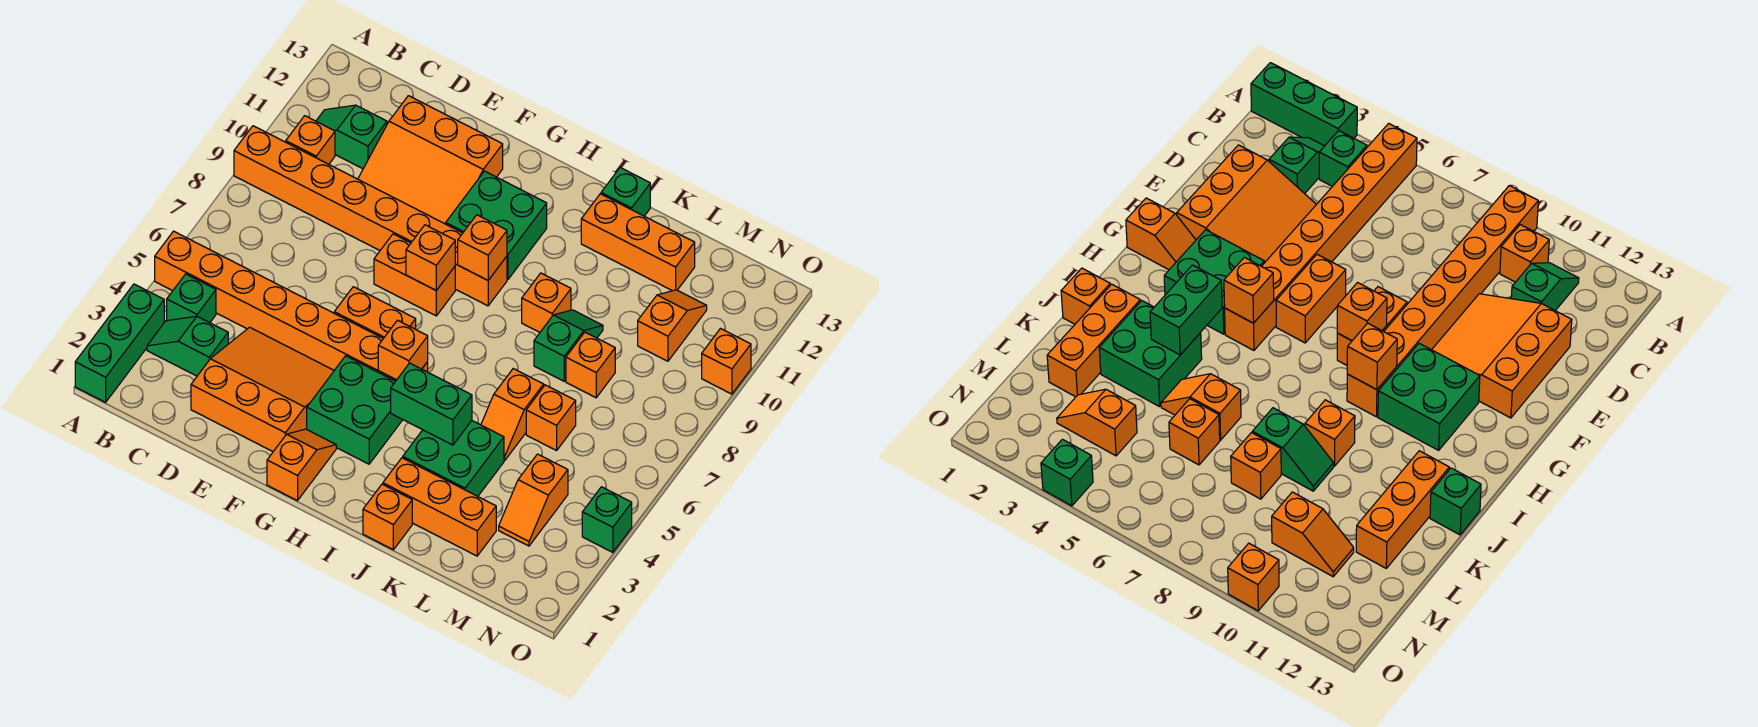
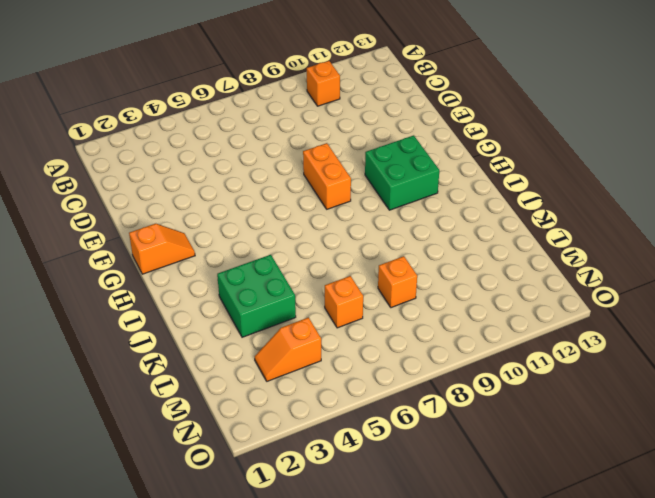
none -> green brick A1:A3 level 1
none -> orange brick A5:H5 level 1
none -> orange brick A9:H9 level 1
none -> green slope B3:C3 level 1 top C

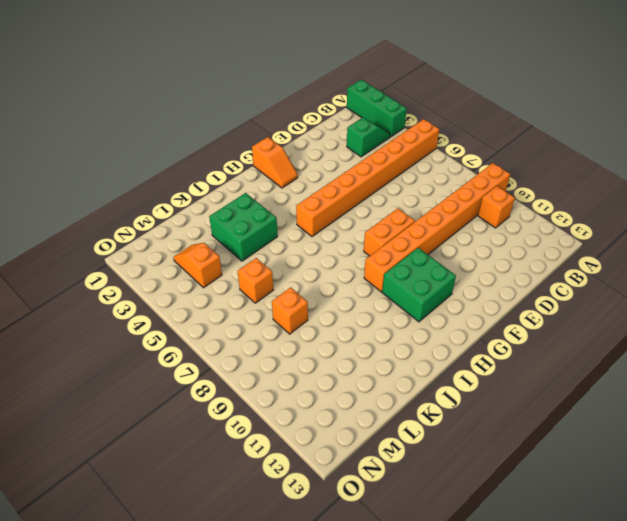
none -> green brick B4 level 1
none -> green slope B11:C11 level 1 top C
none -> orange slope D2:F4 level 1 top 2
none -> orange slope D10:F12 level 1 top 12

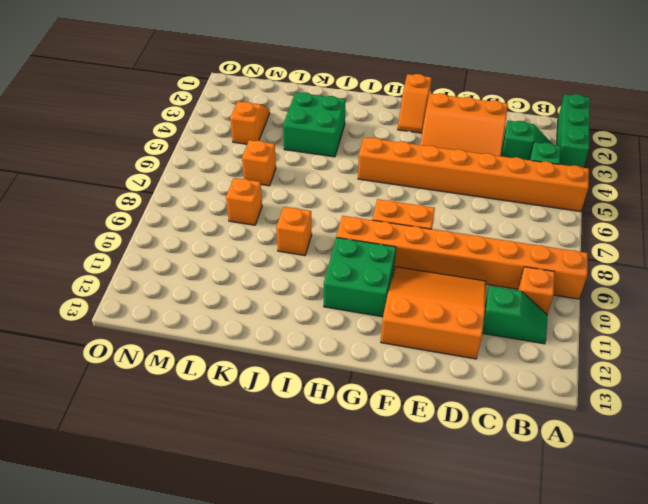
none -> orange brick F6:G6 level 1
none -> green brick G3:H4 level 1
none -> orange brick J1 level 1
none -> orange brick J2:L2 level 1

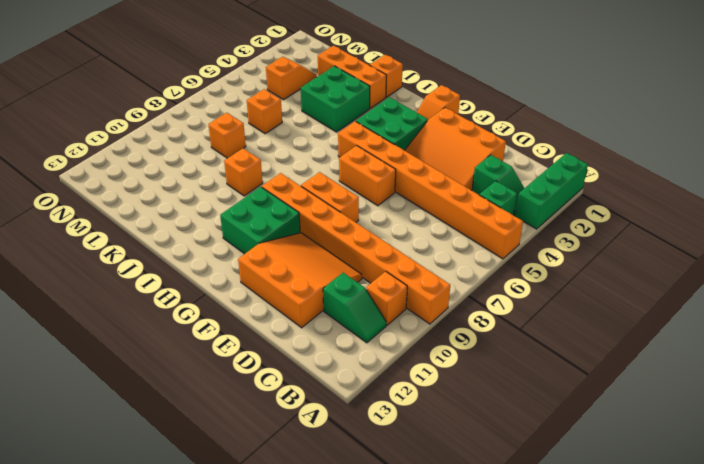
none -> orange brick J12:L12 level 1
none -> green brick J13 level 1
none -> orange slope K5:K6 level 1 top 6
none -> green slope K8:K9 level 1 top 8

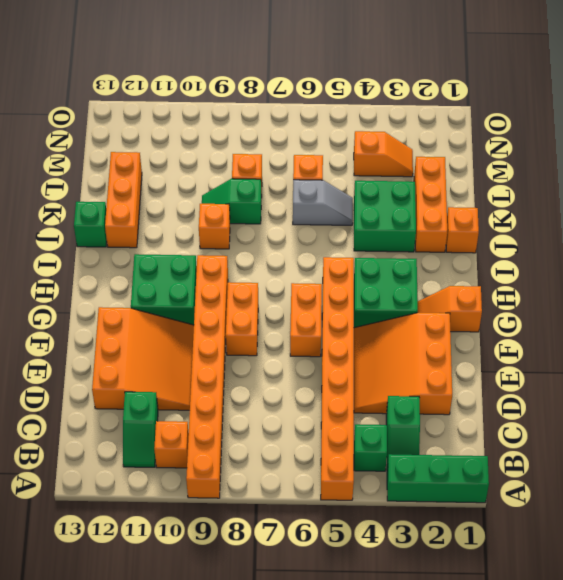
grey slope K5:K6 level 1 top 6 -> orange slope K5:K6 level 1 top 6
none -> orange slope M10:M11 level 1 top 10
none -> green brick O4 level 1
none -> orange brick O10 level 1
none -> orange brick G8 level 2

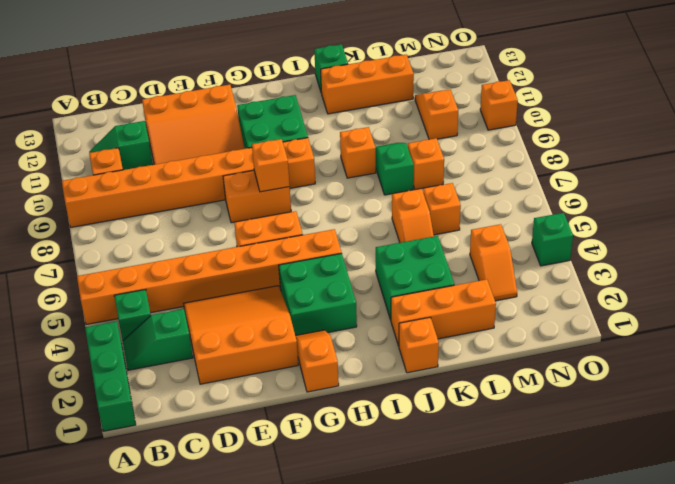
none -> orange brick H5 level 2
none -> orange brick H9 level 2
none -> green brick I4:J4 level 2

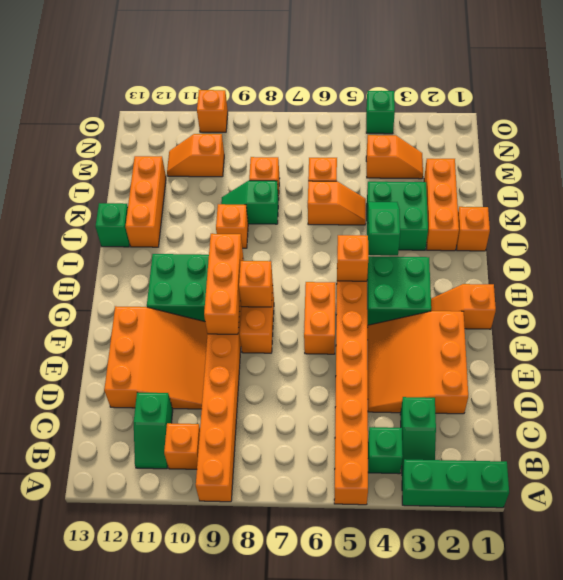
orange brick F9:H9 level 2 -> orange brick H9 level 2
green slope I4:J4 level 2 top I -> green brick I4:J4 level 2

